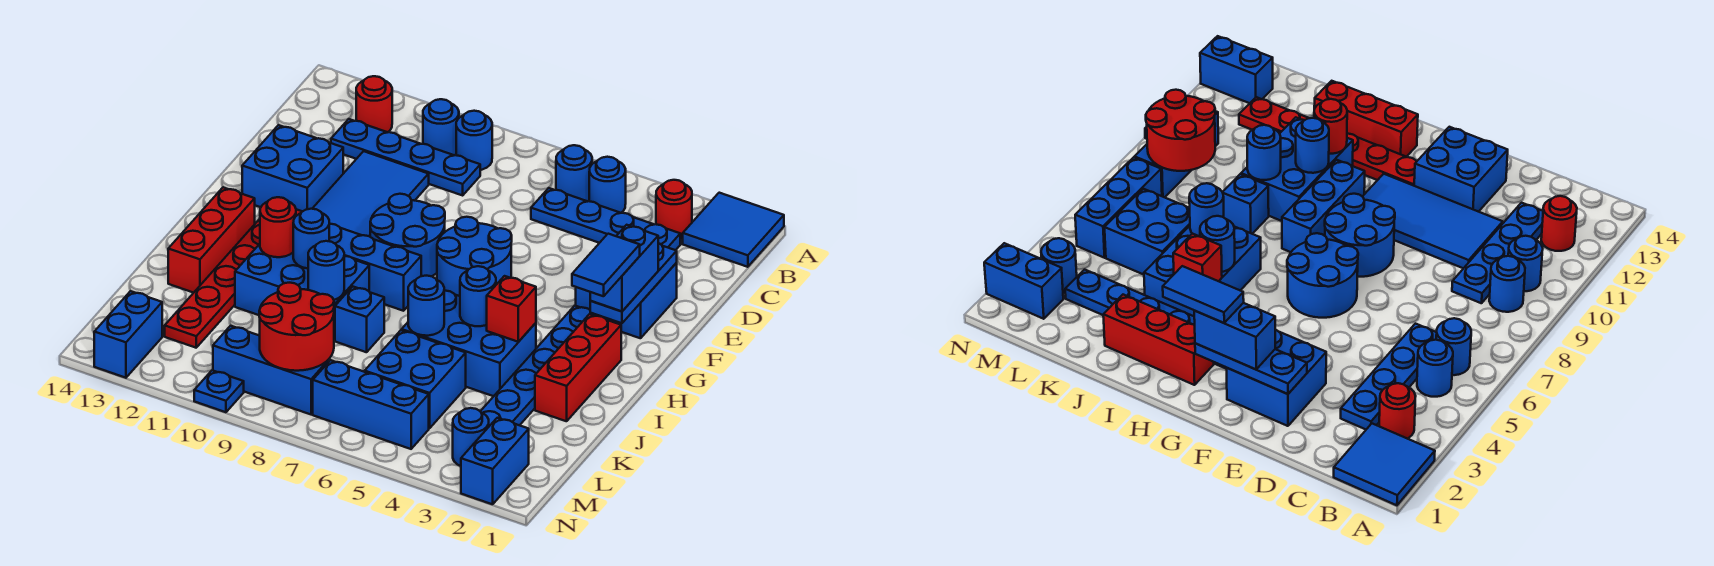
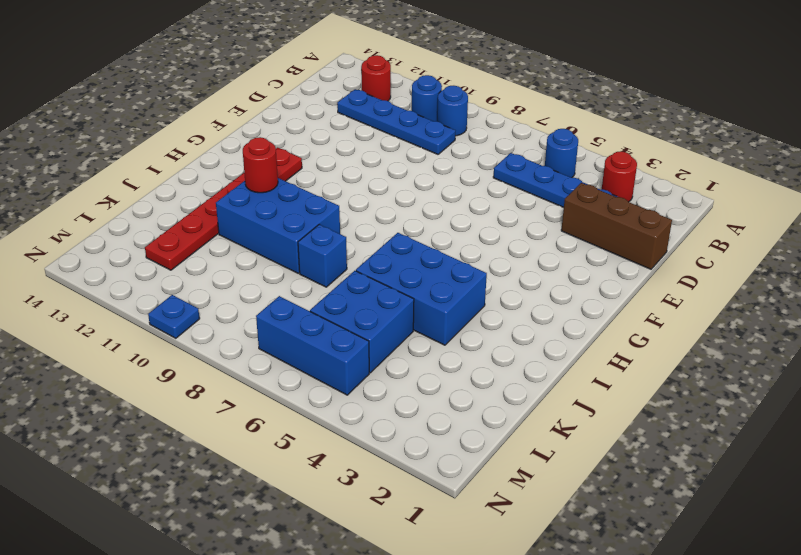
brown brick D1:D3 level 1 -> none
none -> blue tile A1:B2 level 1
none -> blue round brick B6 level 1
none -> blue tile D10:G11 level 1
none -> blue brick E2:F3 level 1

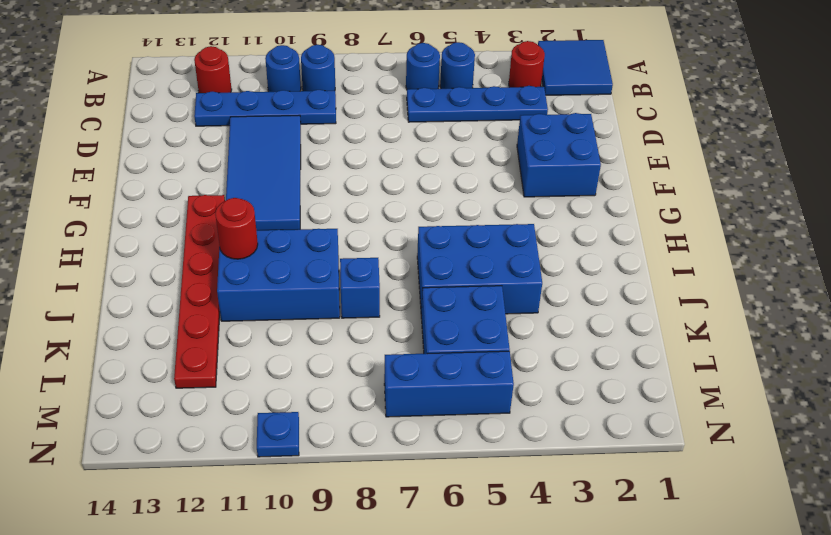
none -> blue brick E12:F13 level 1
none -> blue round brick F6:G7 level 1
none -> blue round brick F8:G9 level 1
none -> blue plate G3:L3 level 1

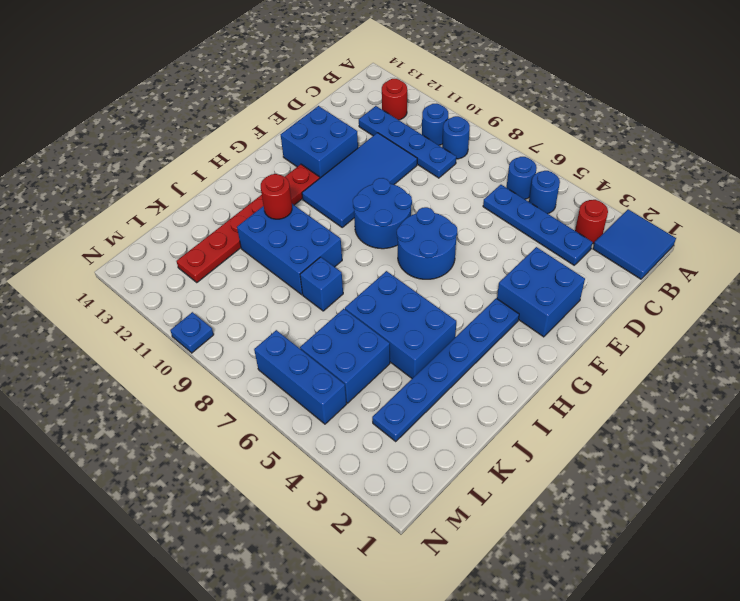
none -> red brick H2:J2 level 1
none -> blue brick H8:H10 level 1
none -> red brick H13:J13 level 1
none -> blue brick M2:N2 level 1

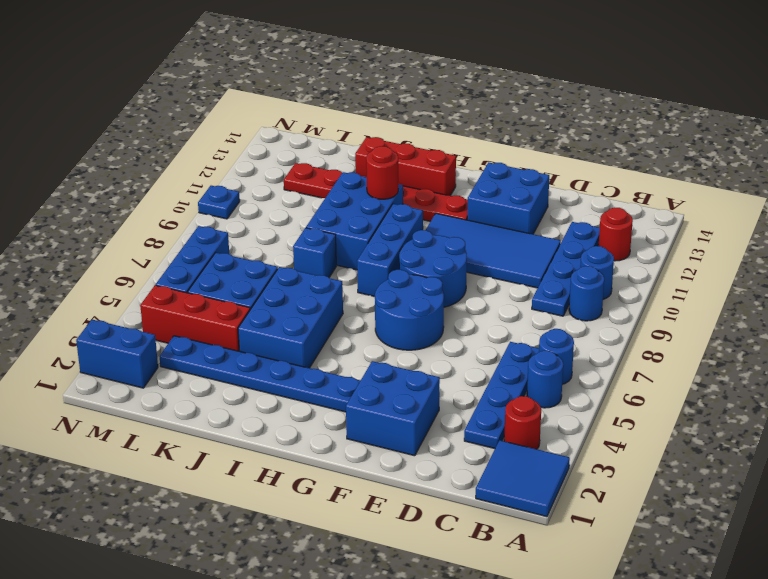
red brick K4:M4 level 1 -> red brick H2:J2 level 1
none -> blue round brick M3 level 1
none -> blue brick M8:M10 level 1
none -> blue brick M13:N13 level 1
none -> blue plate E2:G2 level 2

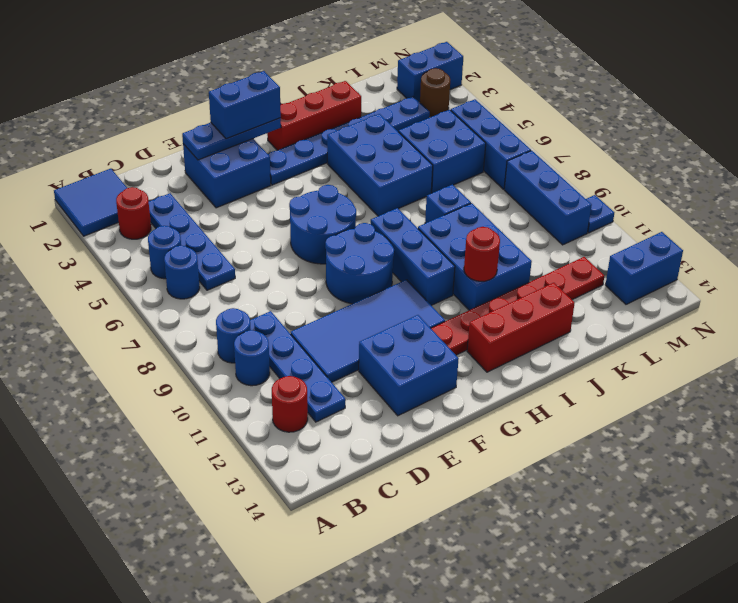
brown round brick M3 level 1 -> blue round brick M3 level 1
none -> red brick I4 level 2
none -> blue round brick I5 level 2
none -> blue round brick I10 level 2
none -> blue round brick J6 level 2

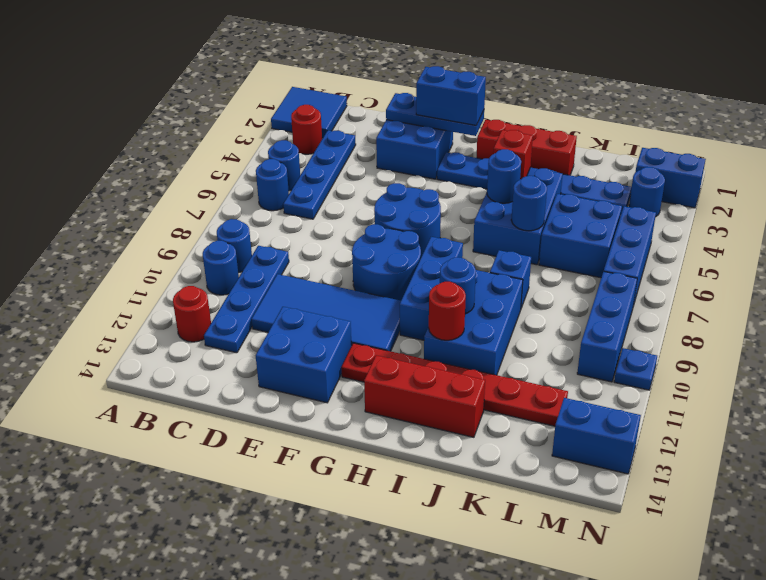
none -> blue round brick J9 level 2
none -> red round brick L8:M9 level 2
none -> blue tile G2:H2 level 4

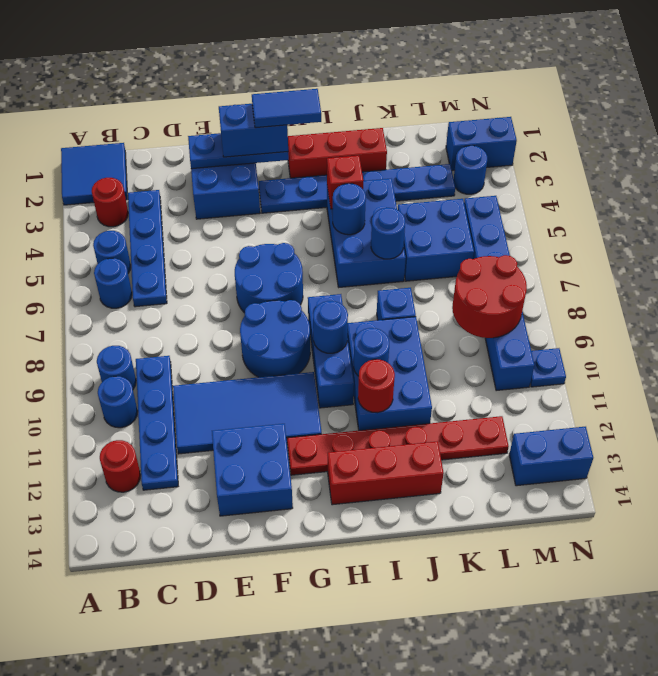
blue round brick H9 level 2 -> blue round brick J9 level 2

